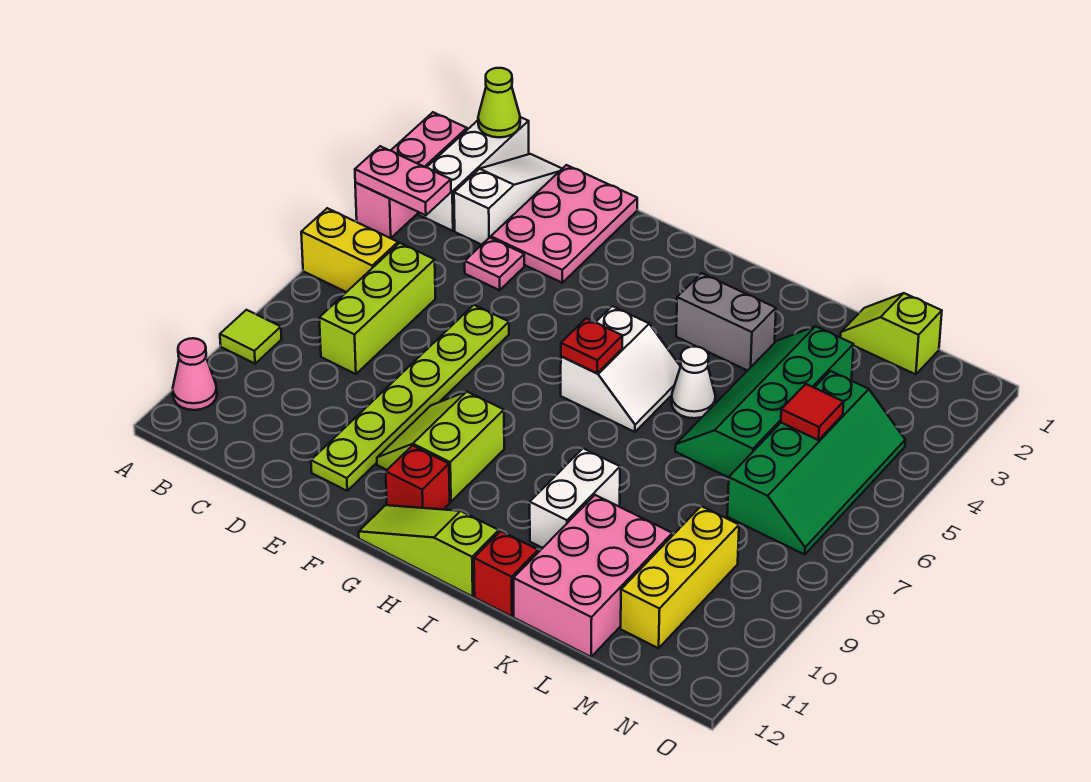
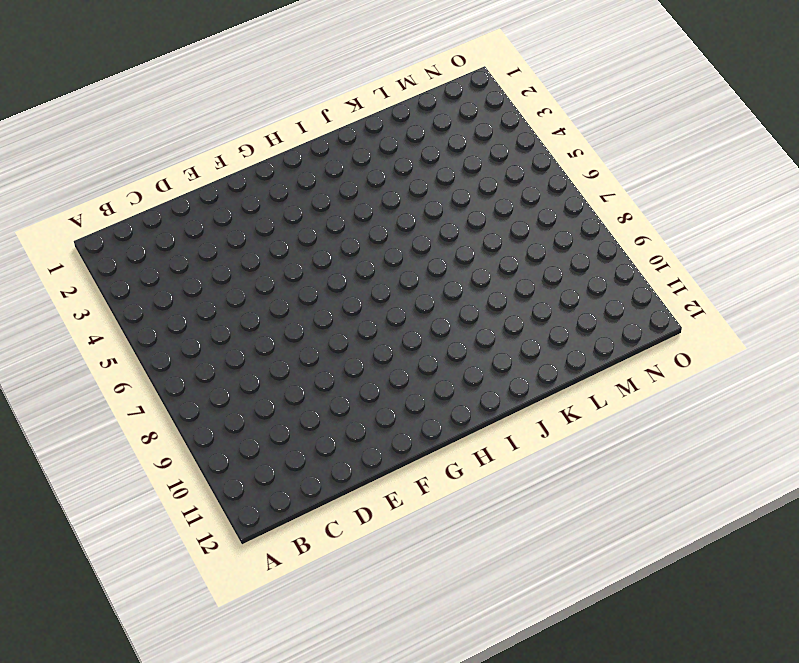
none -> pink brick A2:A4 level 1
none -> yellow brick A6:B6 level 1
none -> lime tile A9 level 1

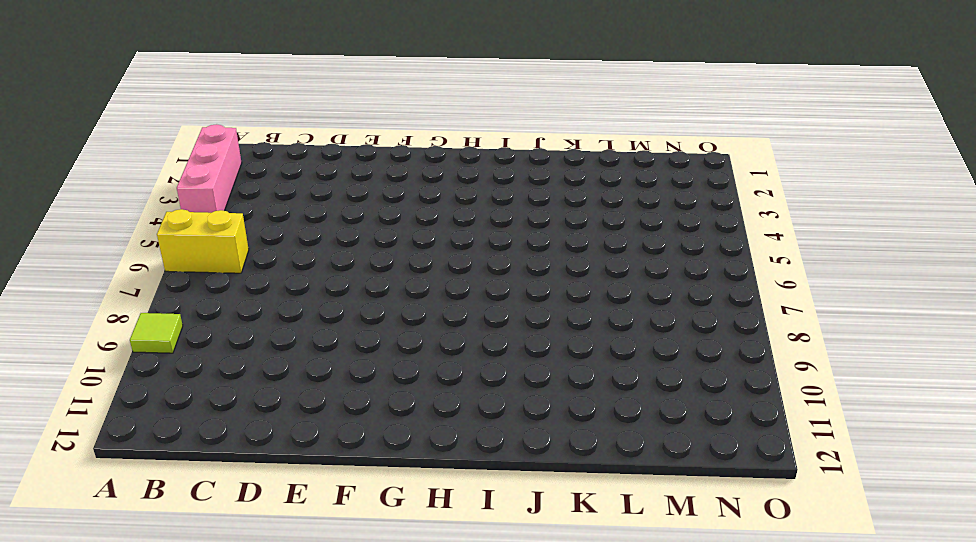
none -> pink cone A11 level 1
none -> white brick B1:B3 level 1
none -> white slope C1:C3 level 1 top 3

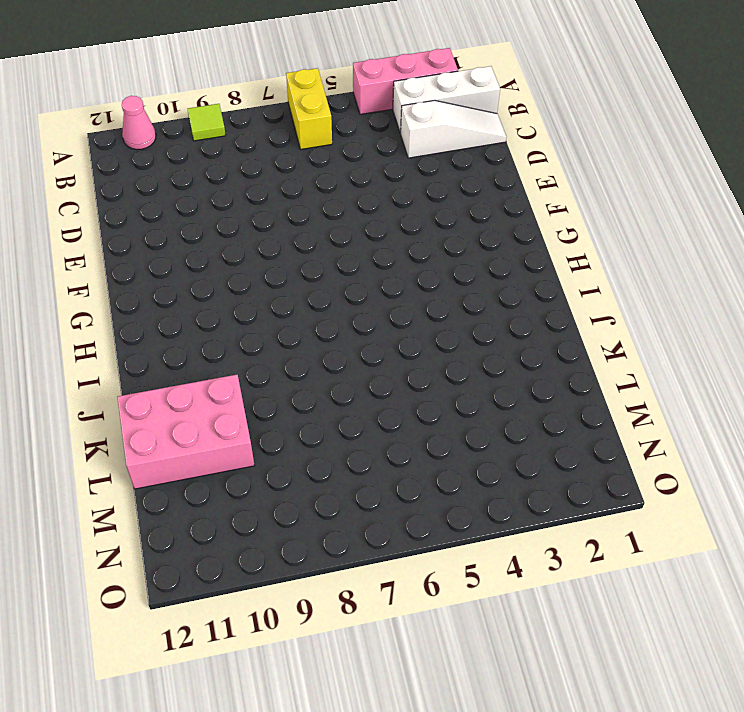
none -> lime brick C6:C8 level 1
none -> pink plate D1:E3 level 1
none -> pink plate D4 level 1

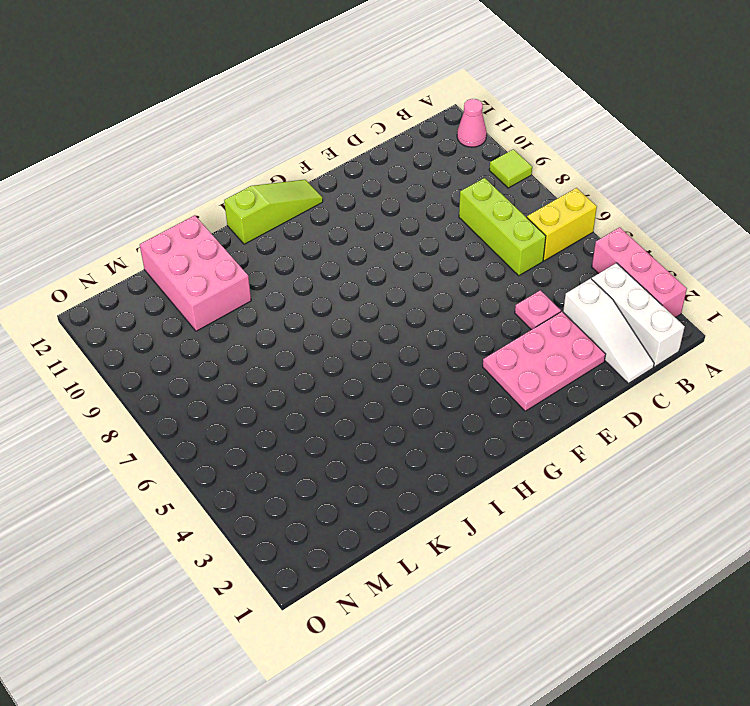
pink plate D2:F3 level 1 -> pink plate D1:E3 level 1
none -> lime plate E6:E11 level 1
none -> lime slope F9:G10 level 1 top G
none -> red brick G11 level 1

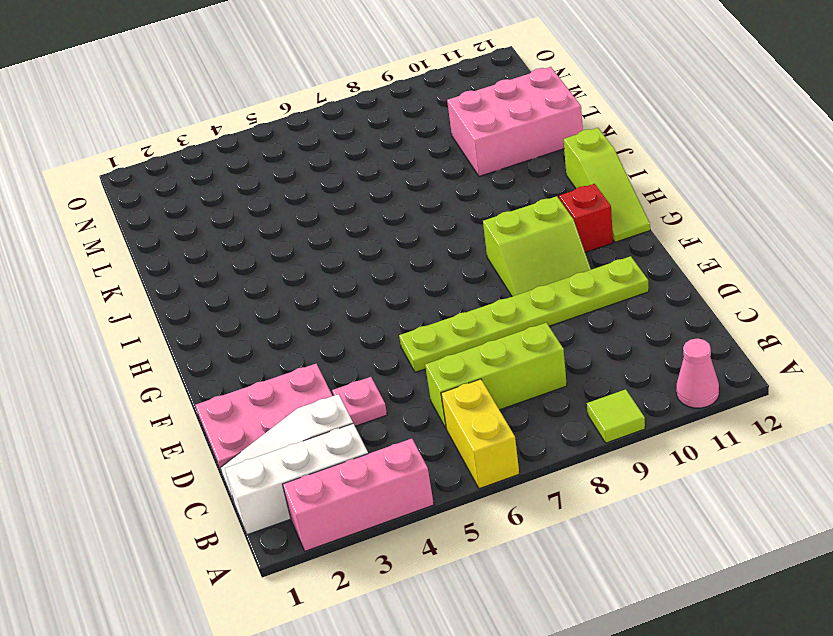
none -> white slope H5:I6 level 1 top H
none -> grey brick I3:J3 level 1
none -> white cone J5 level 1

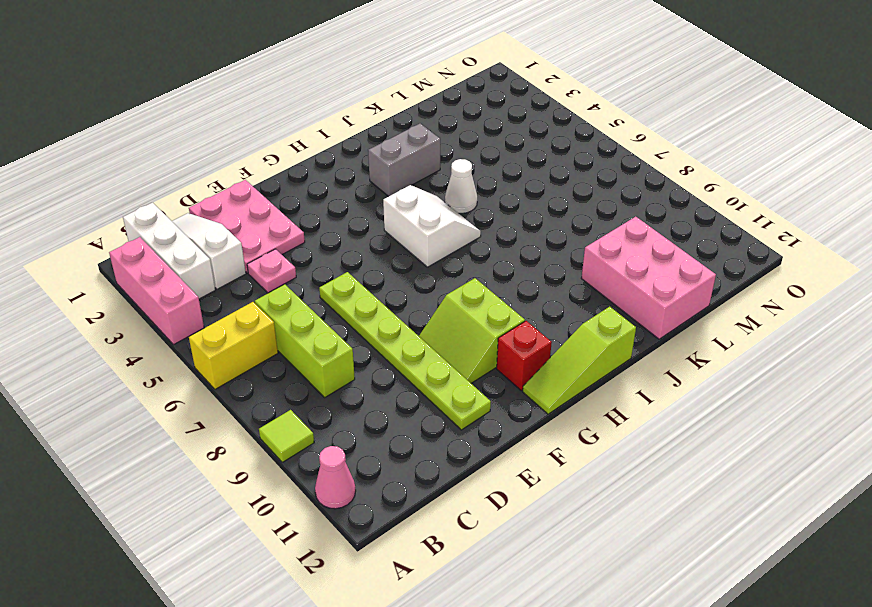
none -> white brick J9:J10 level 1
none -> red brick J12 level 1
none -> green slope K3:L6 level 1 top L

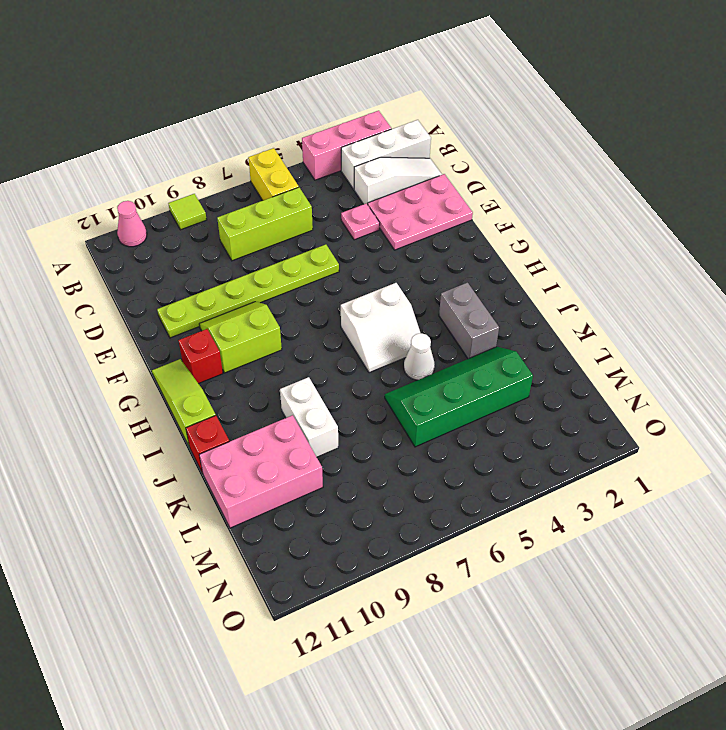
white brick J9:K9 level 1 -> white brick J9:J10 level 1
none -> lime slope L1:M1 level 1 top M
none -> green slope M4:N7 level 1 top M
none -> yellow brick M9:M11 level 1

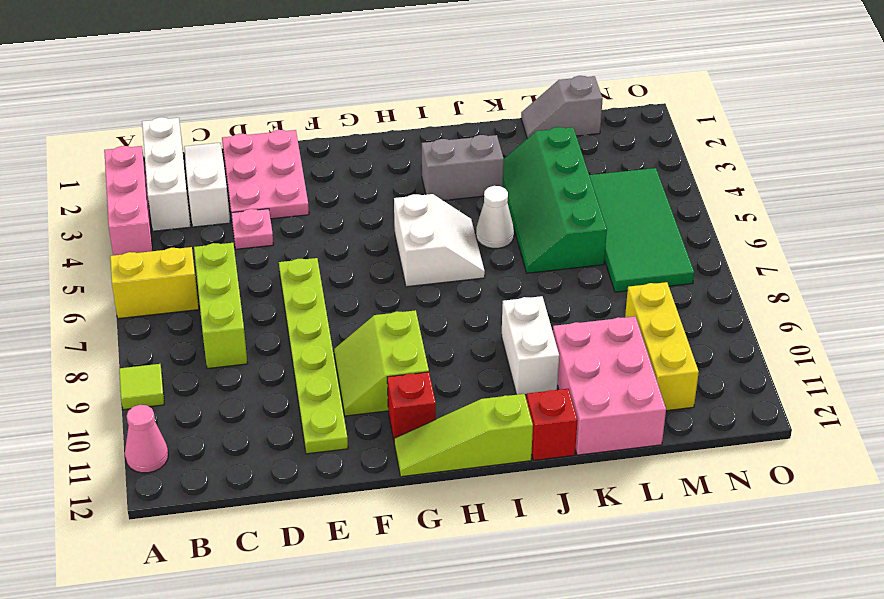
grey slope L1:M1 level 1 top M -> lime slope L1:M1 level 1 top M
green tile M4:N7 level 1 -> green slope M4:N7 level 1 top M
none -> pink plate A4:B4 level 2
none -> lime cone B1 level 2
none -> red plate H6 level 2

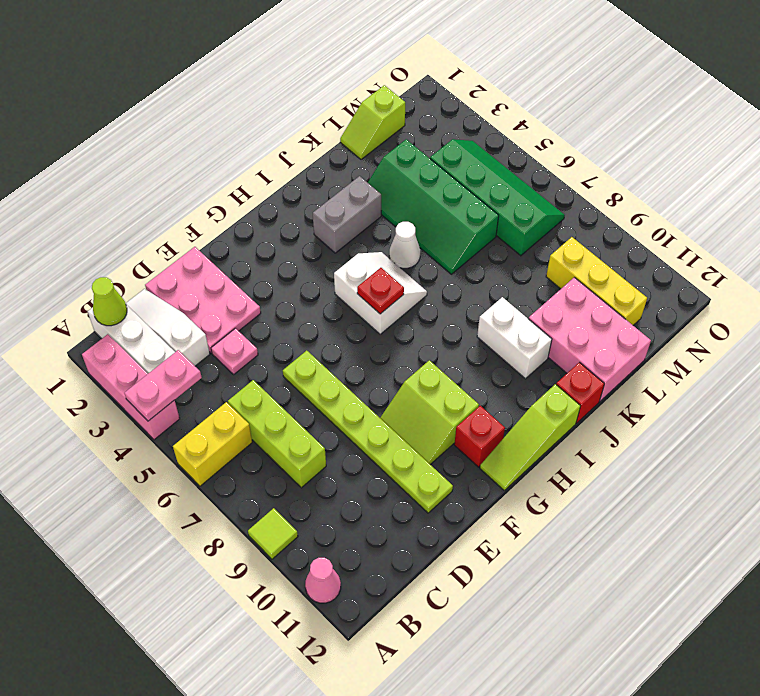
none -> red tile M5 level 2

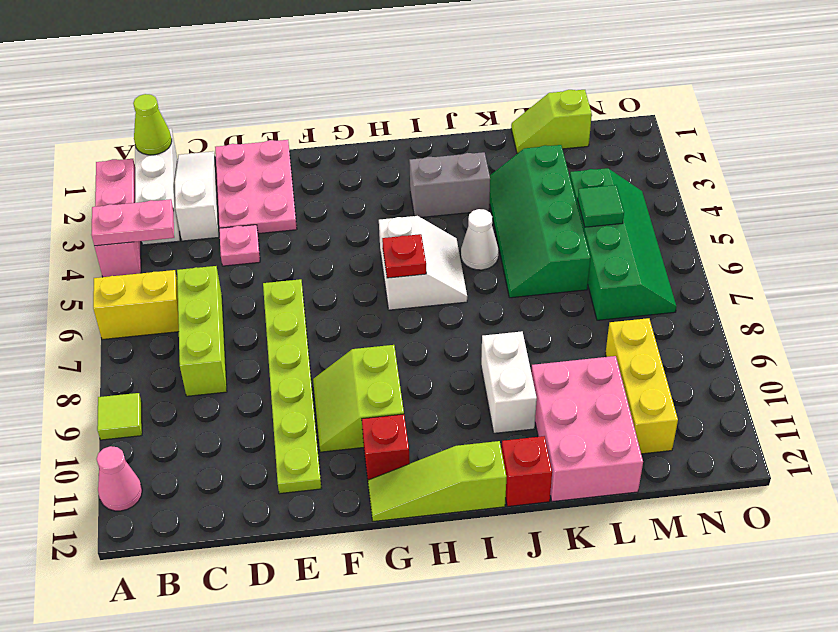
green tile M5 level 2 -> red tile M5 level 2

